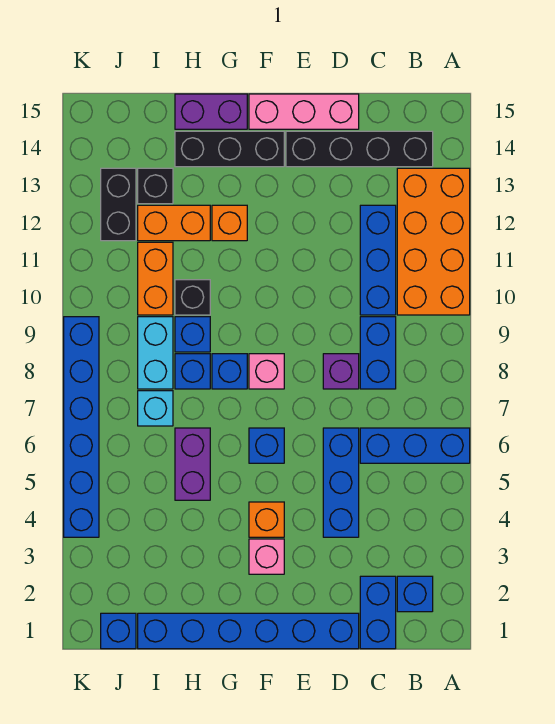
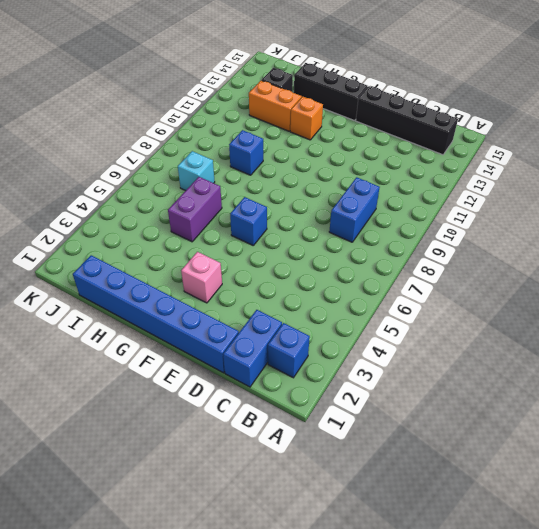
none -> blue brick A6:C6 level 1
none -> orange brick A10:B13 level 1
none -> blue brick C10:C12 level 1
none -> blue brick D4:D6 level 1

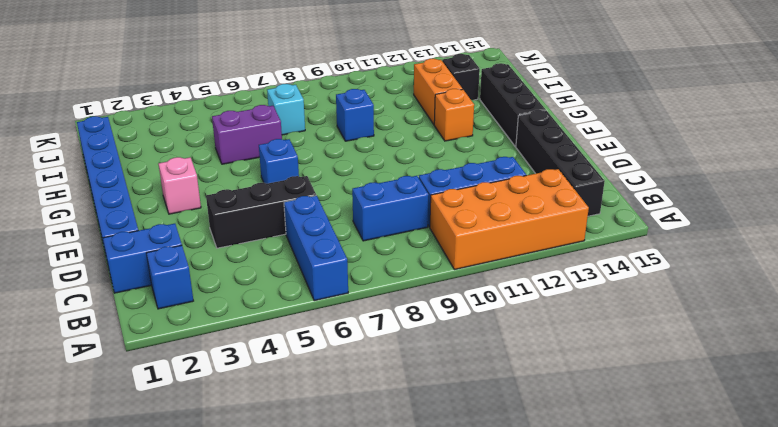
black brick D4:D6 level 1 -> blue brick D4:D6 level 1
none -> purple brick D8 level 1
none -> pink brick D15:F15 level 1
none -> orange brick F4 level 1
none -> pink brick F8 level 1

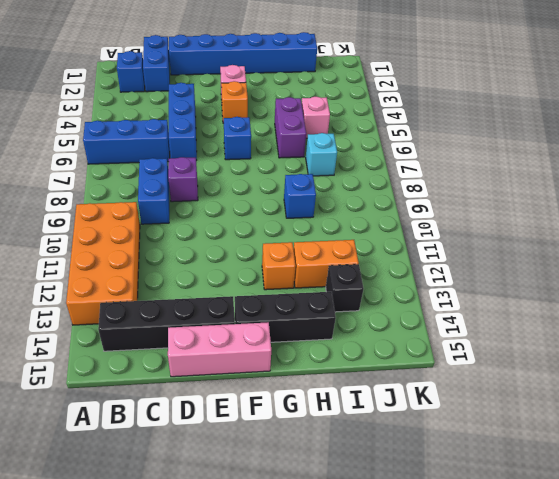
pink brick I5 level 1 -> pink brick F8 level 1
none -> blue brick C10:C12 level 1
none -> blue brick G8 level 1
none -> purple brick G15:H15 level 1
none -> blue brick H8 level 1

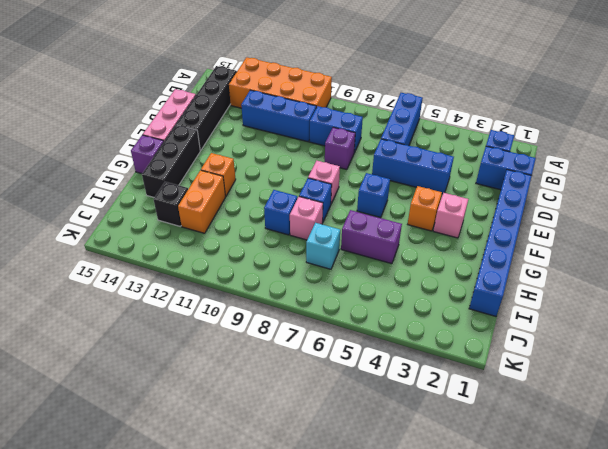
purple brick G15 level 1 -> purple brick G15:H15 level 1
pink brick H8 level 1 -> blue brick H8 level 1
none -> black brick H10 level 1
none -> cyan brick I8:I9 level 1
none -> orange brick I10:I11 level 1
none -> blue brick J1 level 1

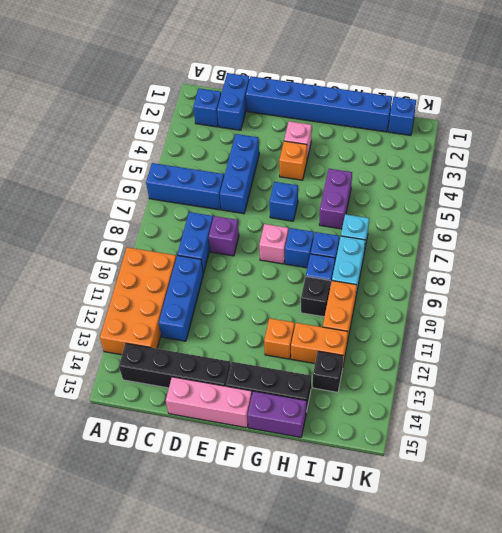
none -> black brick J12:J13 level 1
none -> blue brick K4:K9 level 1

